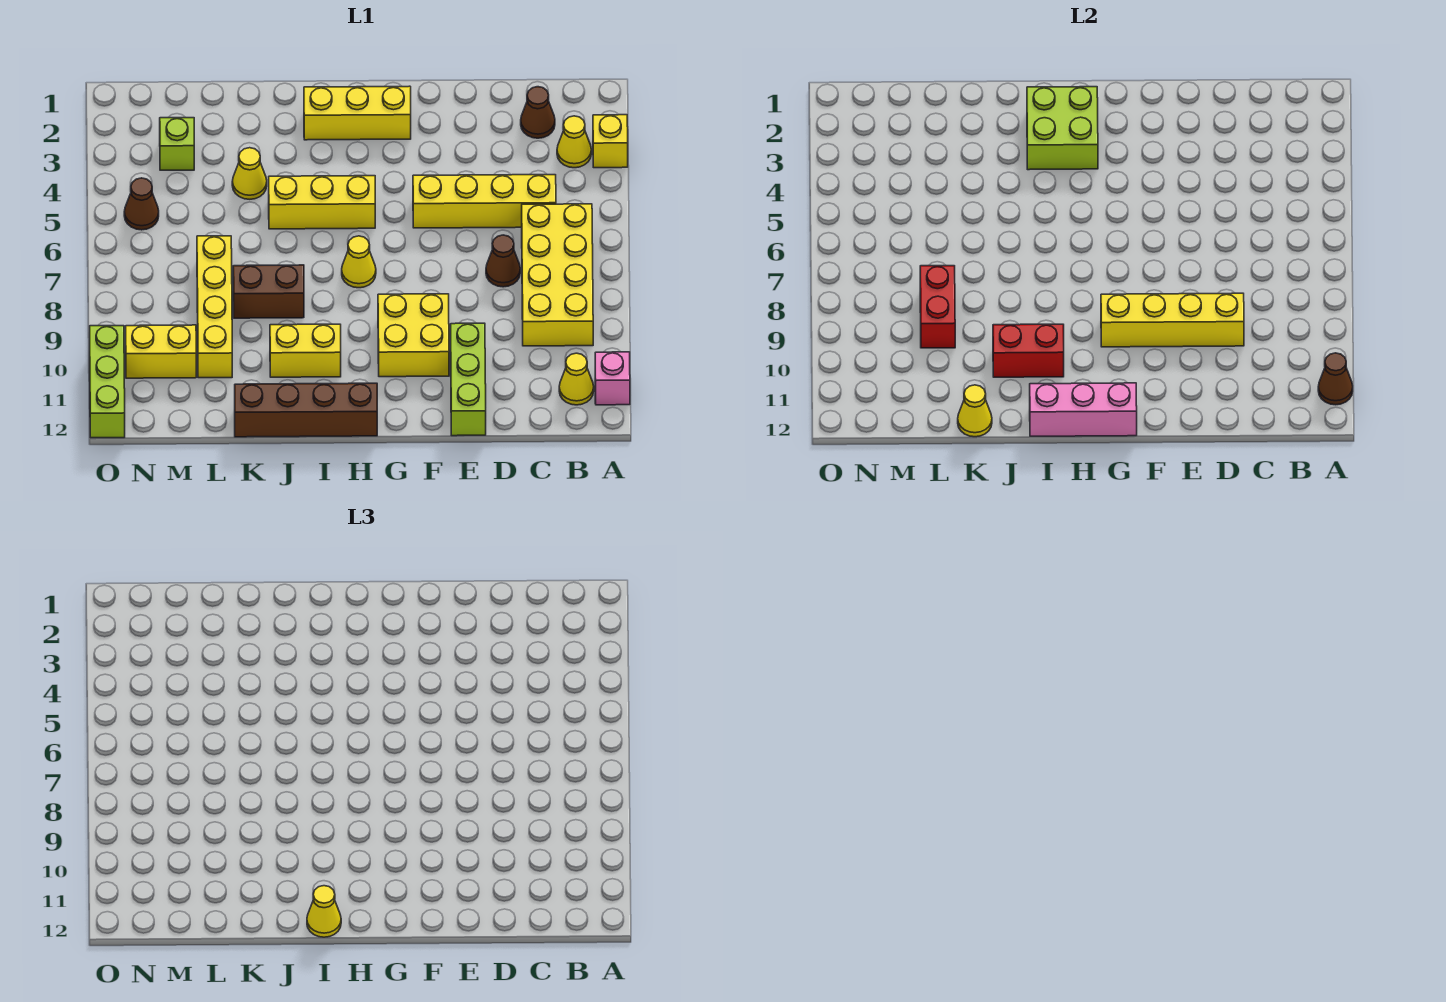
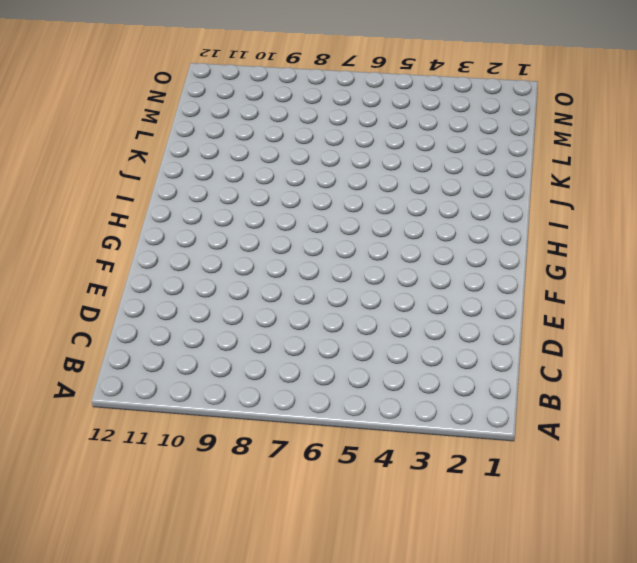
none -> yellow brick A3 level 1
none -> pink brick A11 level 1
none -> yellow cone B3 level 1
none -> yellow brick B6:C9 level 1

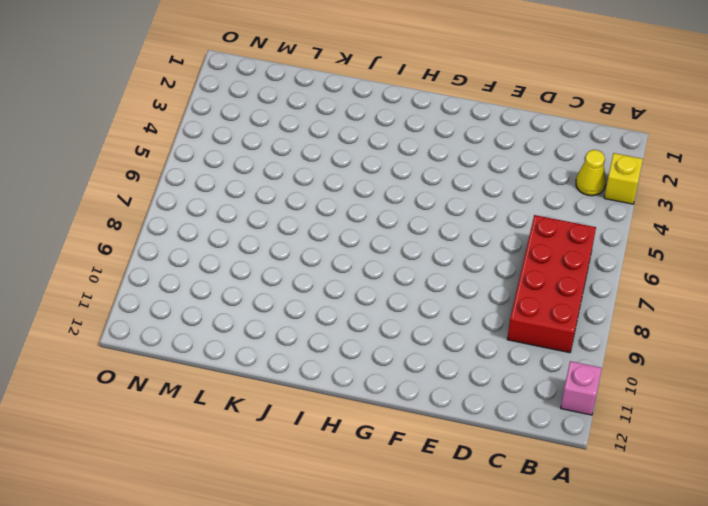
red brick B6:C9 level 1 -> yellow brick B6:C9 level 1
none -> yellow cone B11 level 1
none -> brown cone C2 level 1
none -> yellow brick C5:F5 level 1
none -> brown cone D7 level 1

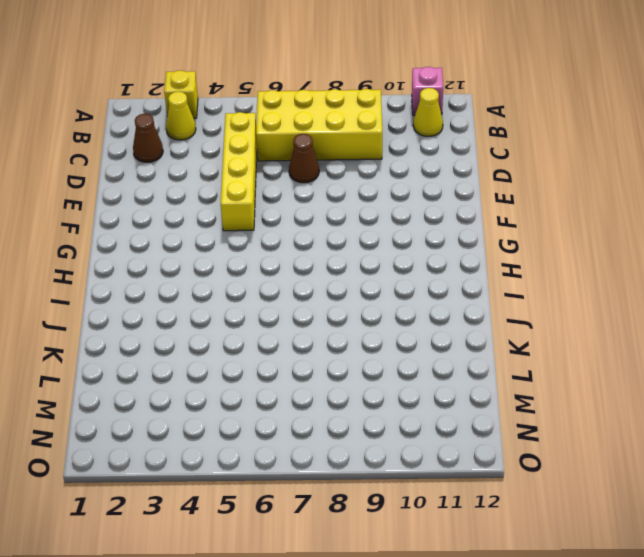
none -> lime brick E10:E12 level 1
none -> yellow brick F9:G10 level 1
none -> yellow brick G2:I2 level 1
none -> yellow brick H5:J5 level 1

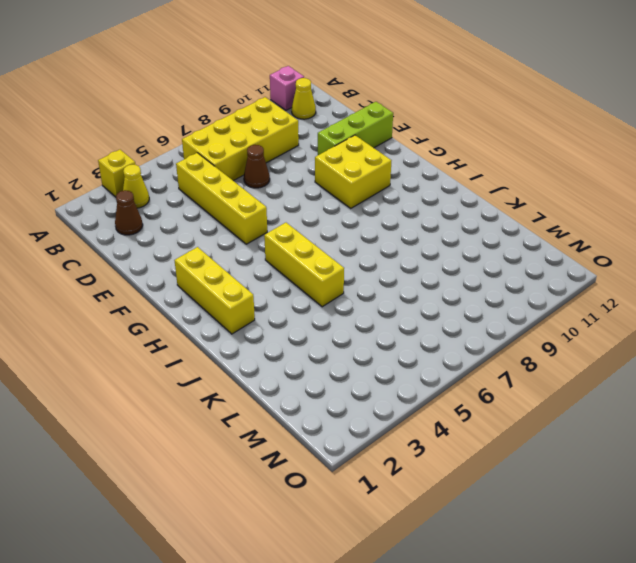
none -> yellow cone H7 level 1
none -> brown brick H12:K12 level 1
none -> yellow brick I10:J10 level 1
none -> brown brick J8:K8 level 1

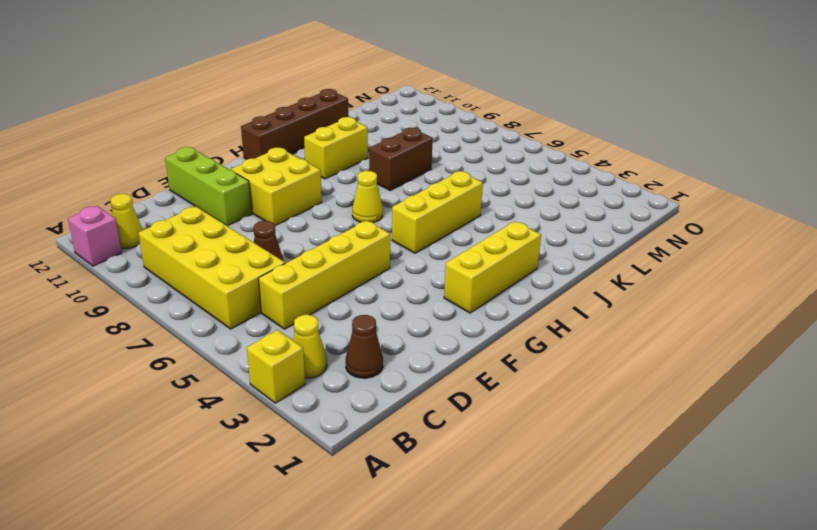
none -> yellow cone K4 level 1
none -> yellow brick L7:L10 level 1
none -> lime brick M3 level 1
none -> yellow brick M10:N10 level 1

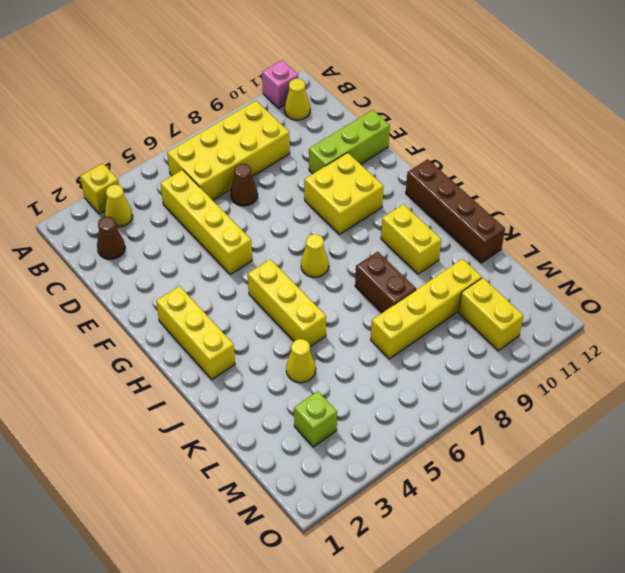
none -> brown cone N5 level 1
none -> lime brick O10:O12 level 1
none -> brown cone A11 level 2
none -> yellow brick D9:G9 level 2

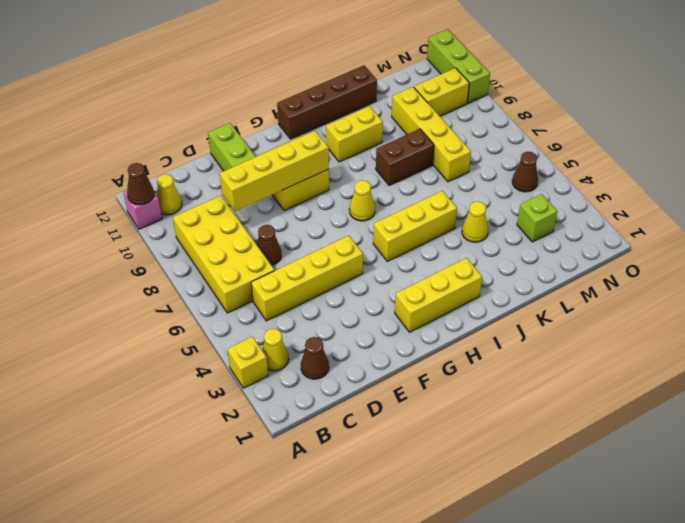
none -> pink brick G12:I12 level 2
none -> lime brick H2:I3 level 2
none -> red brick I10:J10 level 2
none -> yellow cone K12 level 2

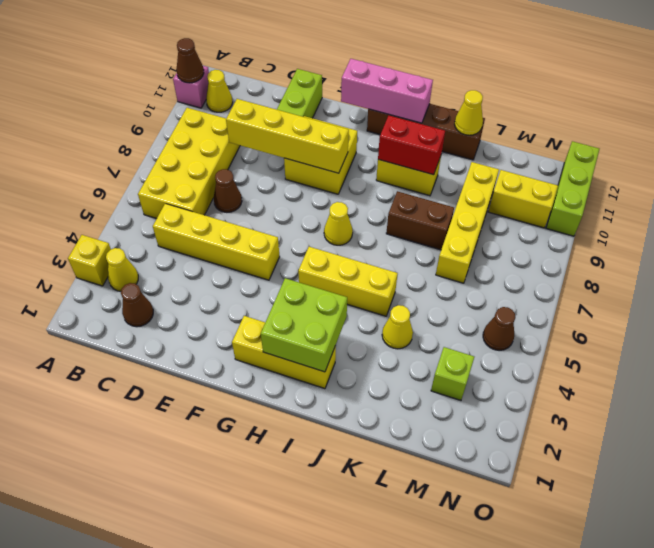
none -> red brick L8:L9 level 2
none -> yellow cone I12 level 3

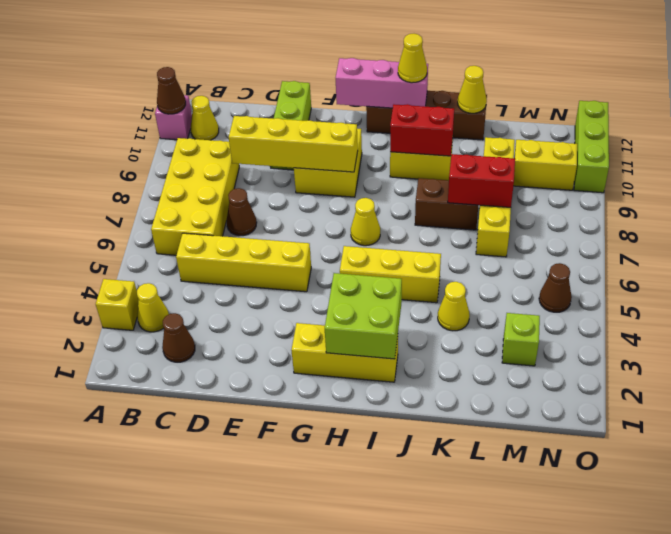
red brick K8:L8 level 2 -> red brick L8:L9 level 2

